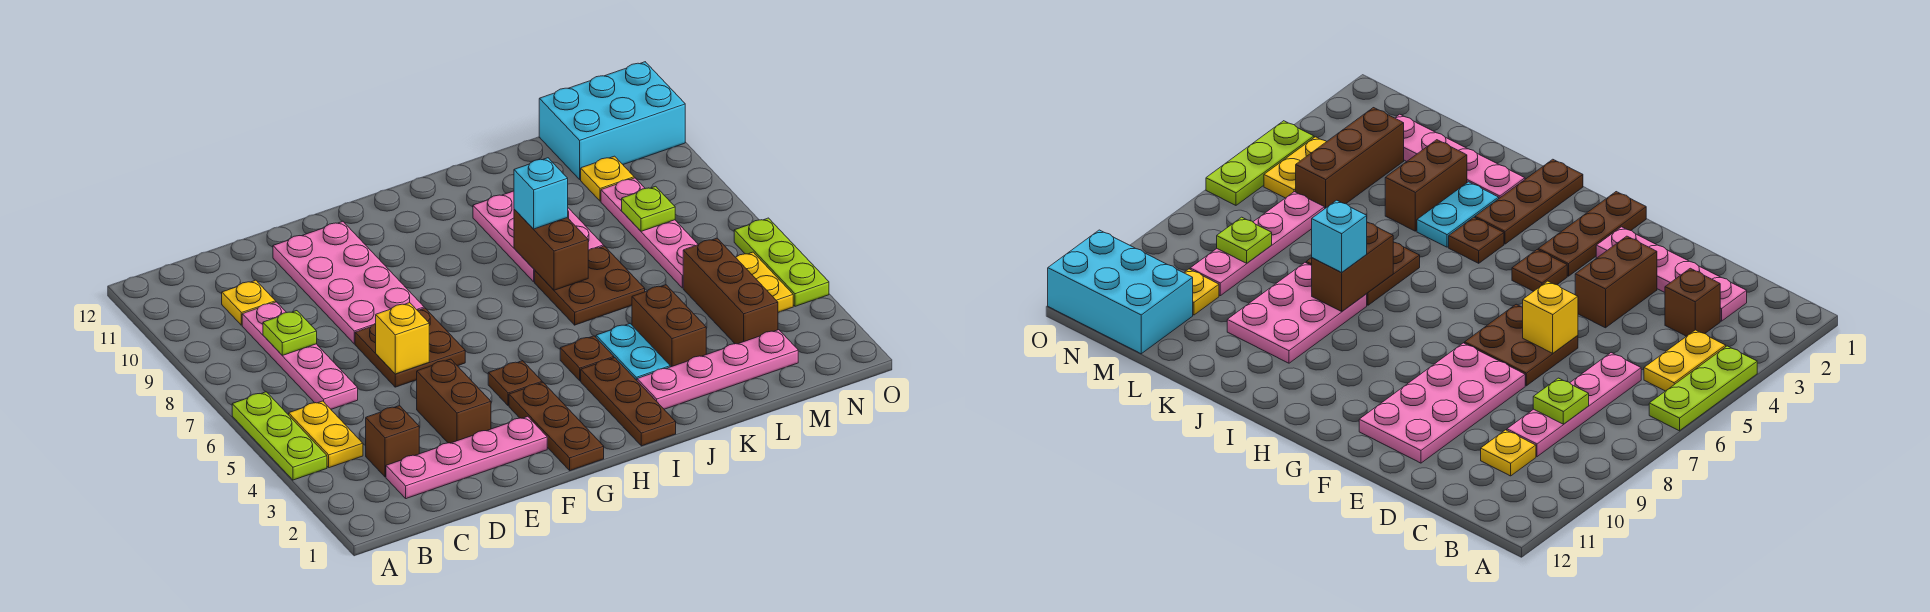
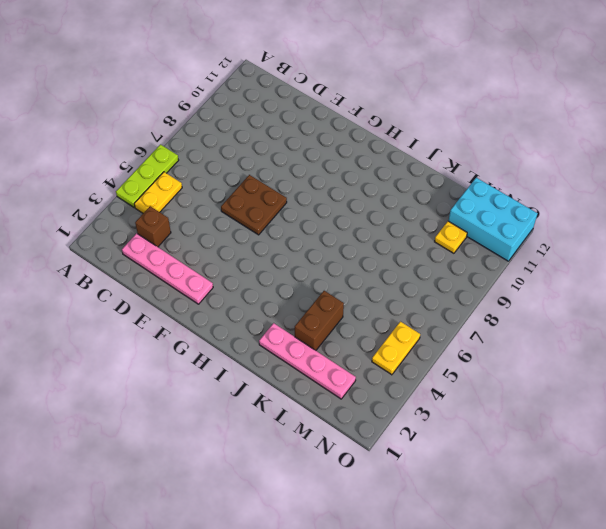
none -> pink plate C6:C9 level 1
none -> yellow plate C10 level 1
none -> brown brick E3:E4 level 1

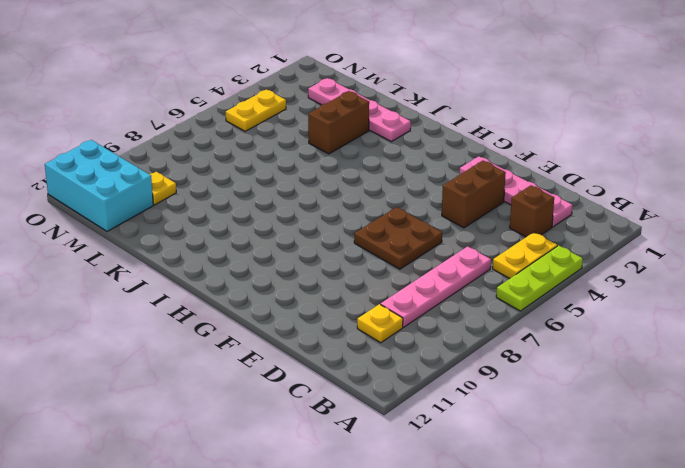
none -> pink plate E8:F11 level 1
none -> brown plate G1:G3 level 1
none -> brown plate G4 level 1

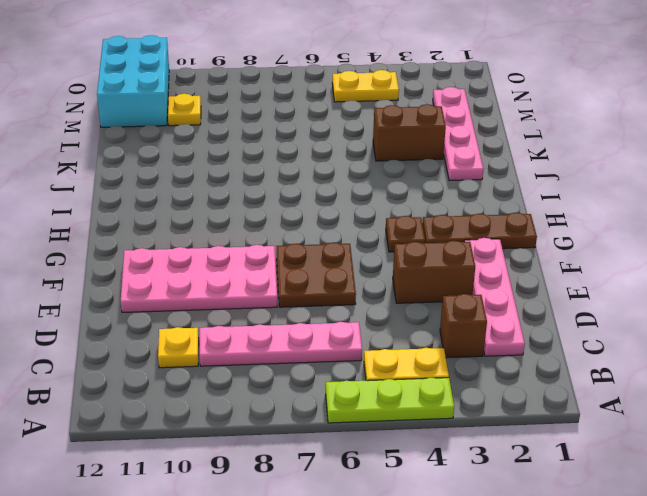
none -> brown plate I1:I3 level 1
none -> brown plate I4 level 1
none -> cyan plate J3:J4 level 1

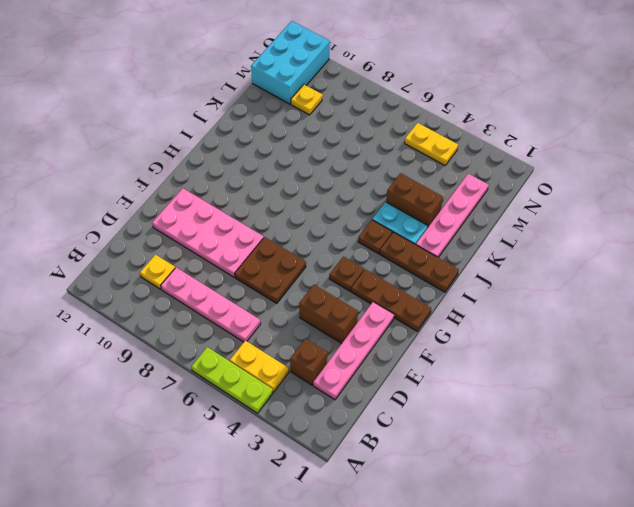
none -> brown plate J6:K7 level 1
none -> pink plate J8:K10 level 1
none -> brown brick M3:M5 level 1

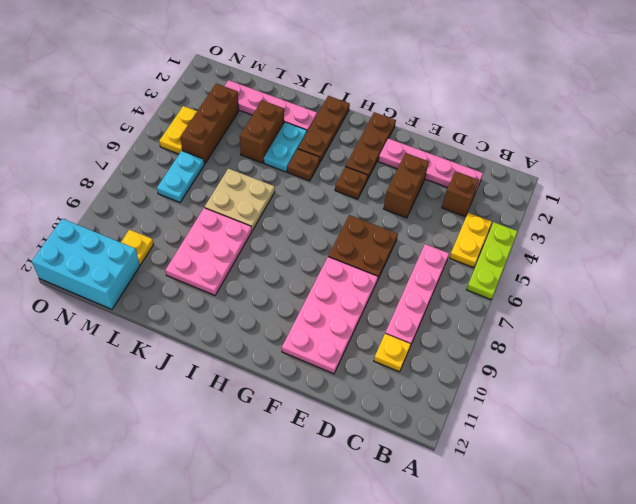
tan plate J6:K7 level 1 -> brown plate J6:K7 level 1
cyan plate M6:M7 level 1 -> pink plate M6:M9 level 1
none -> lime plate O4:O6 level 1
none -> lime plate C8 level 2
none -> yellow brick E6 level 2

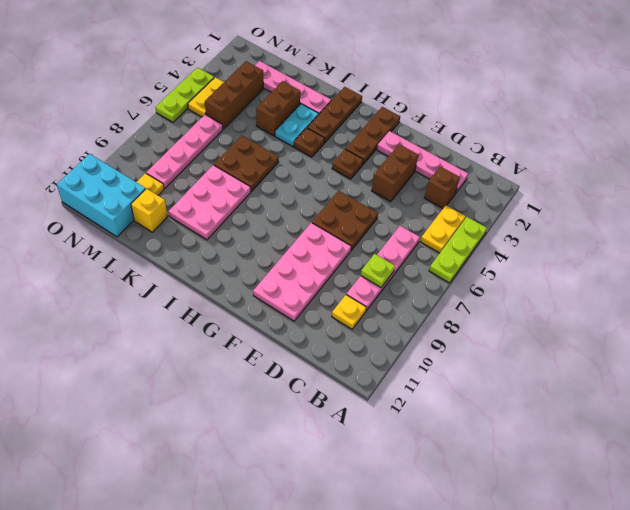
yellow brick L11 level 1 -> yellow brick E6 level 2
none -> brown brick J7:J8 level 2
none -> lime plate M8 level 2
none -> cyan brick J8 level 3

